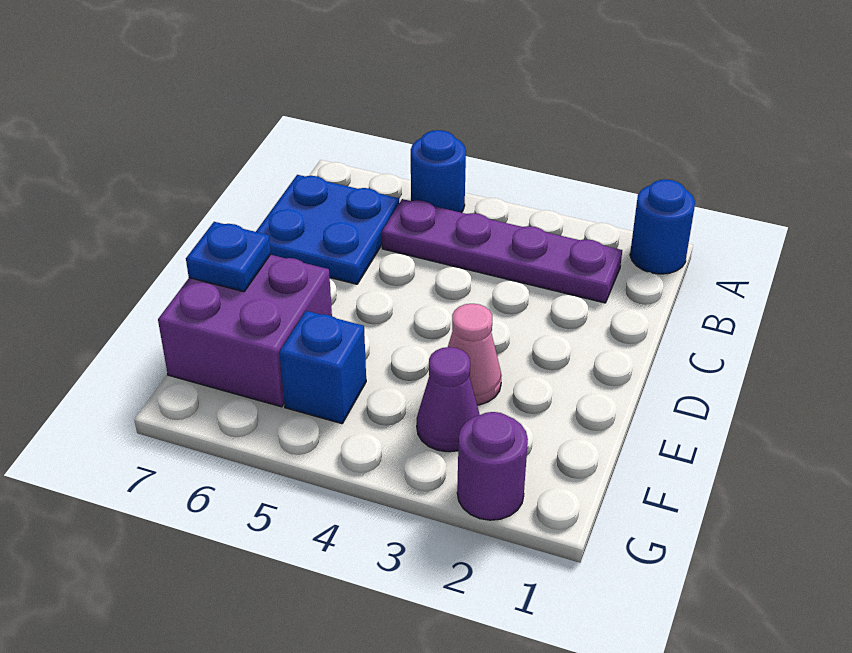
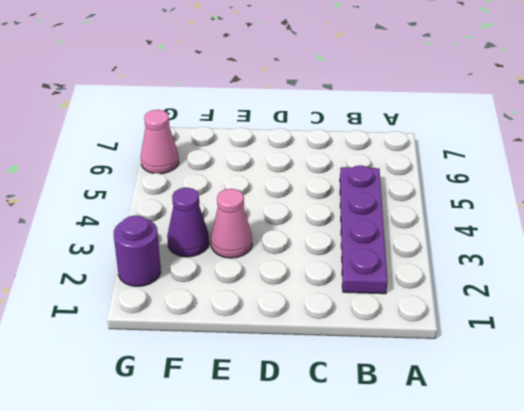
pink cone G6 level 1 -> none
none -> blue round brick A1 level 1
none -> blue round brick A5 level 1

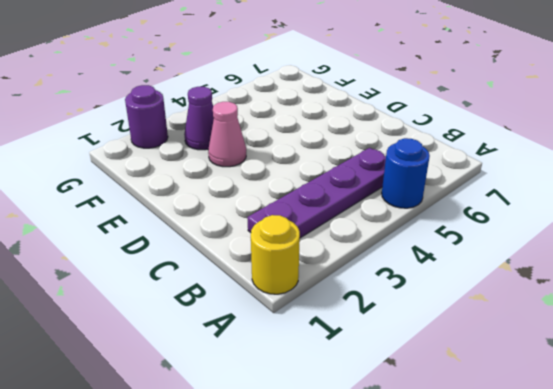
yellow round brick A1 level 1 -> blue round brick A1 level 1
none -> blue plate B6:C7 level 1
none -> purple brick E6:F7 level 1

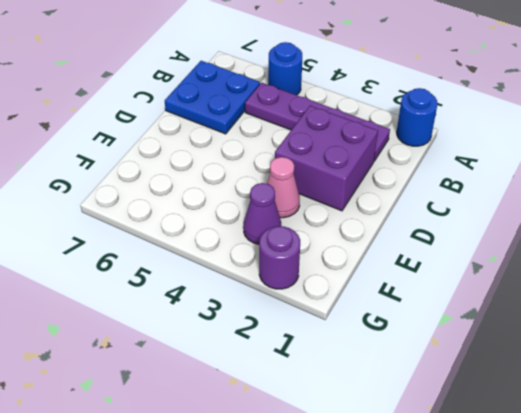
purple brick C2:D3 level 1 -> purple brick E6:F7 level 1
none -> blue brick F5 level 1
none -> blue plate E7 level 2

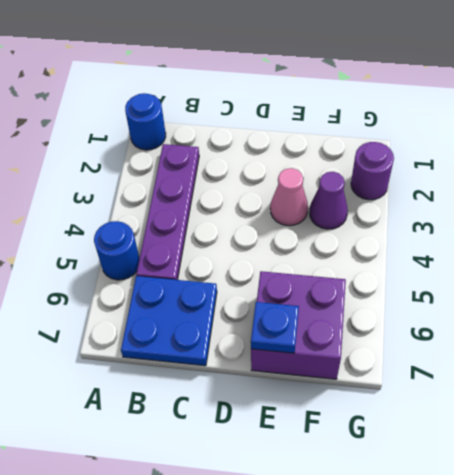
none -> blue brick F5 level 1

